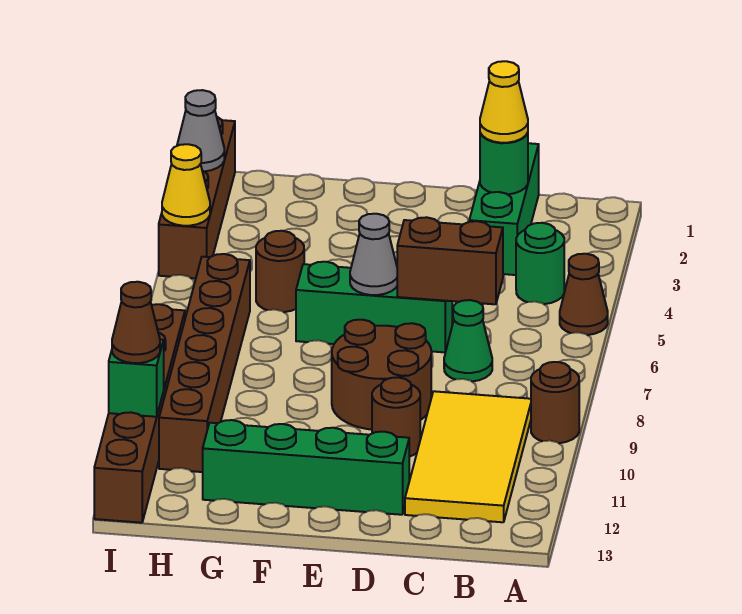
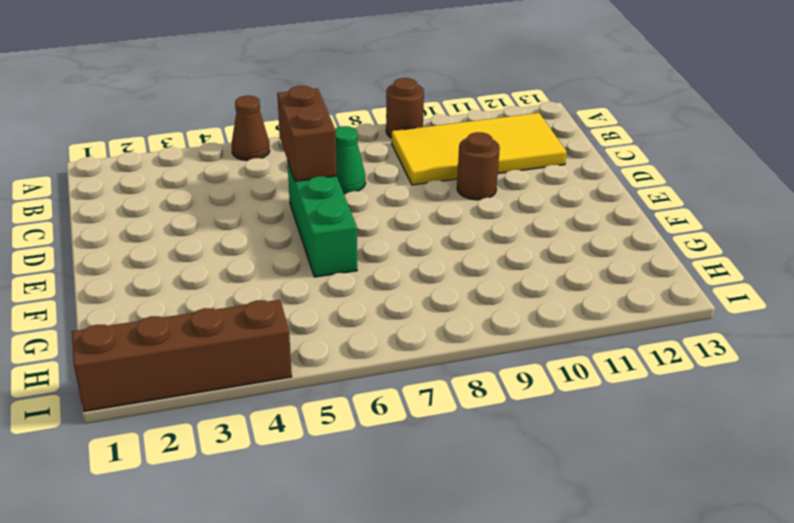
none -> green round brick B4 level 1
none -> green brick C1:C3 level 1
none -> brown round brick D8:E9 level 1

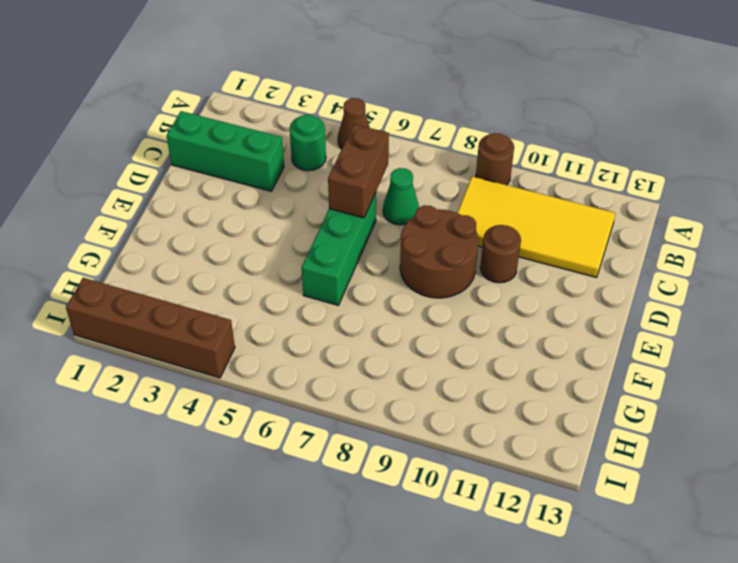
none -> green brick D12:G12 level 1
none -> brown round brick G5 level 1
none -> brown brick H6:H11 level 1

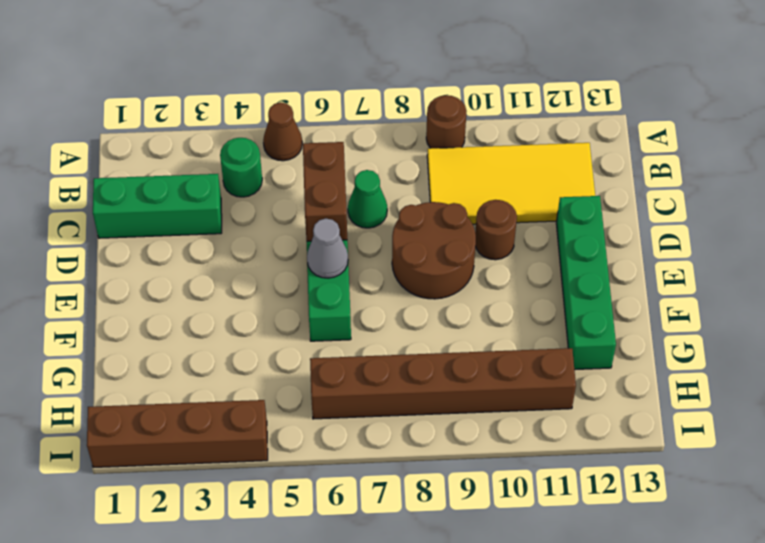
none -> brown round brick G5 level 1
none -> brown brick I8:I13 level 1
none -> green round brick C2 level 2

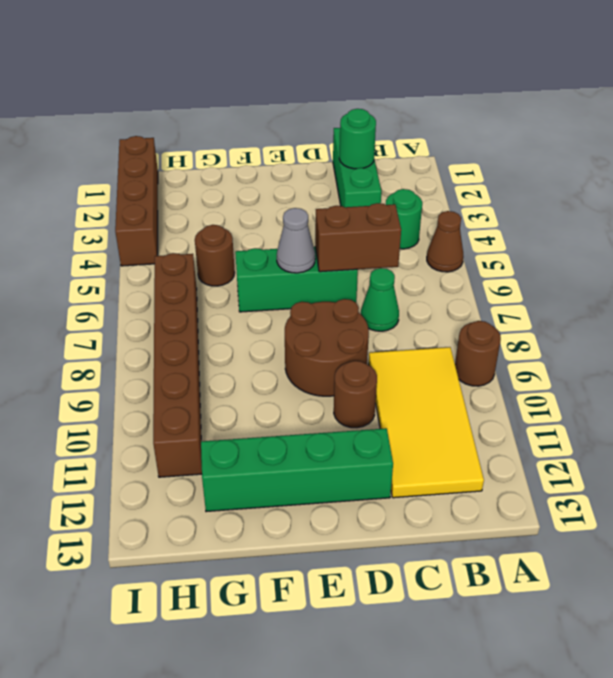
none -> brown brick I8:I13 level 1
none -> grey cone I2 level 2
none -> yellow cone I4 level 2

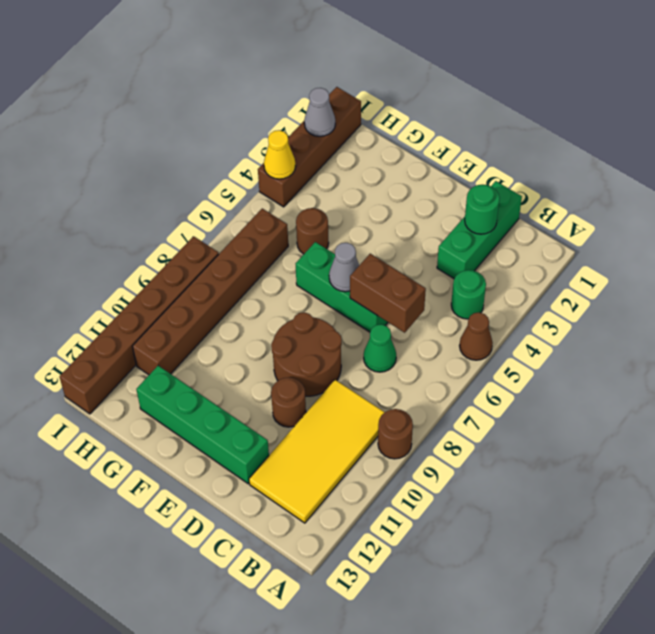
none -> green brick I11 level 2
none -> yellow cone C2 level 3
none -> brown cone I11 level 3

